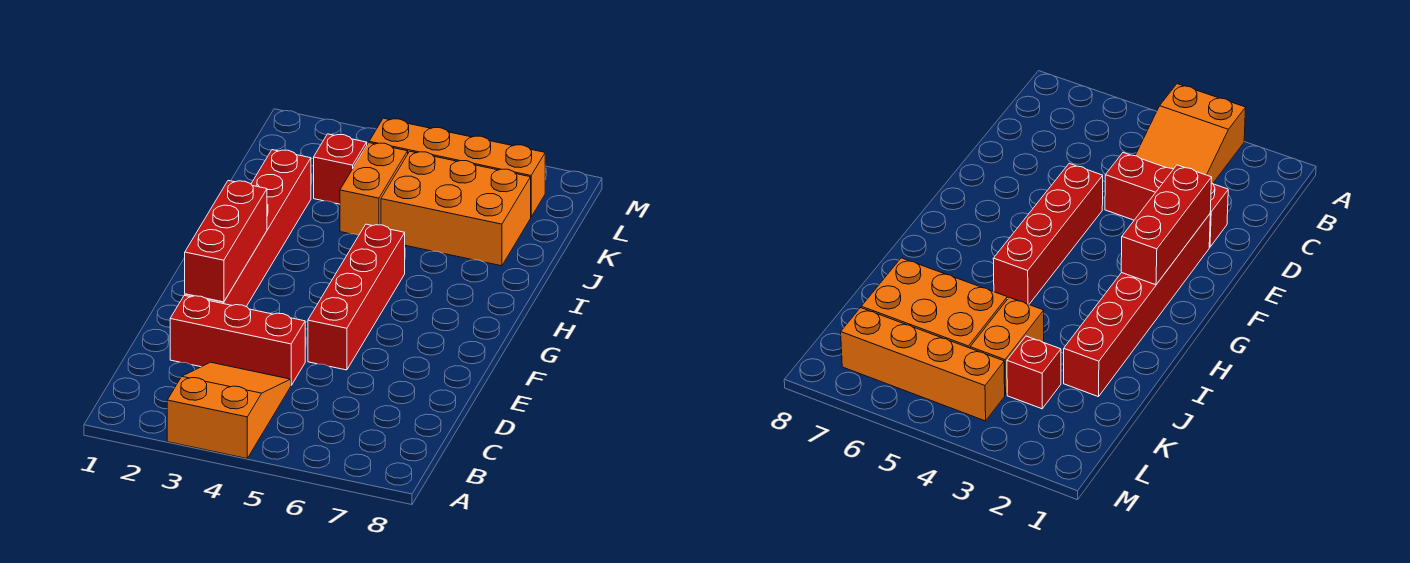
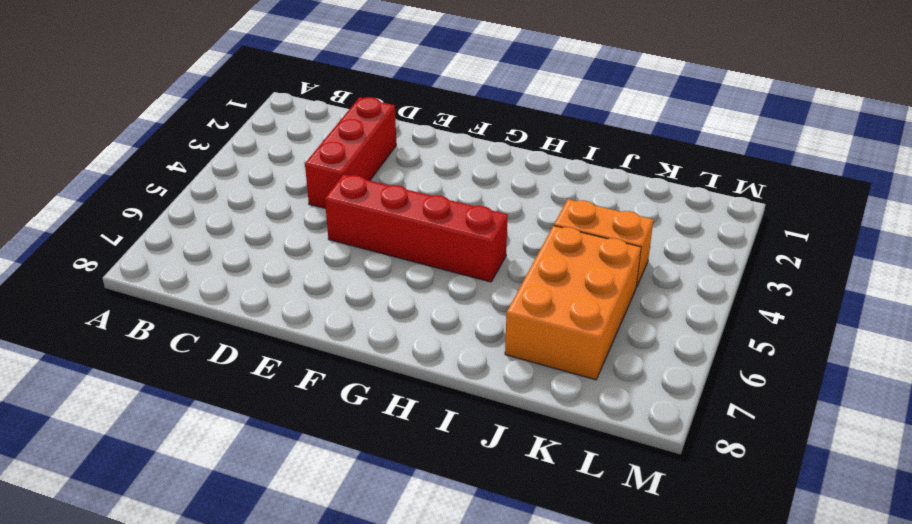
none -> orange slope A3:C4 level 1 top A
none -> red brick E2:J2 level 1

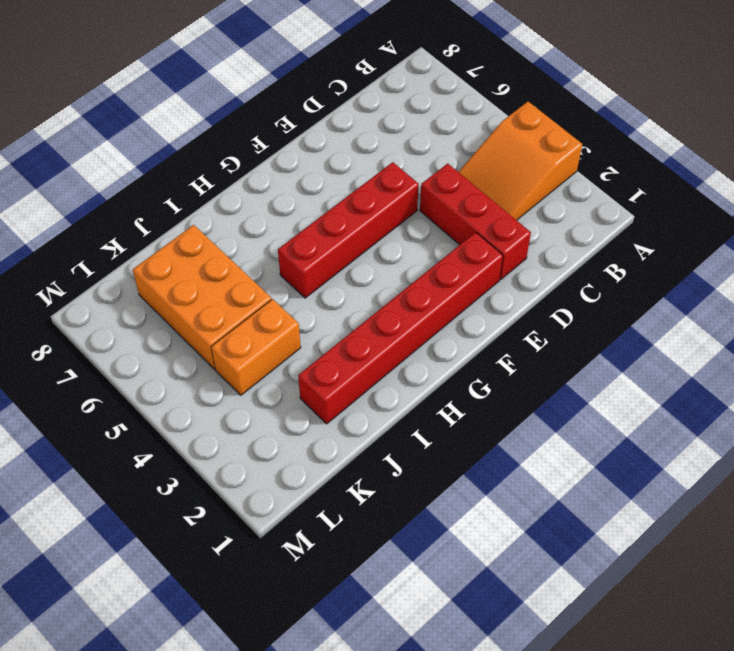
none -> red brick K3 level 1
none -> orange brick L4:L7 level 1

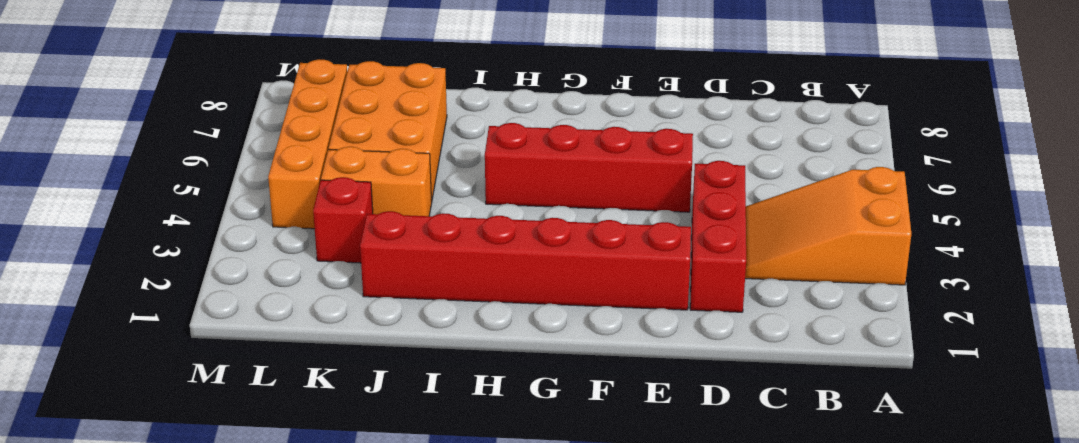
none -> red brick E2:G2 level 2

